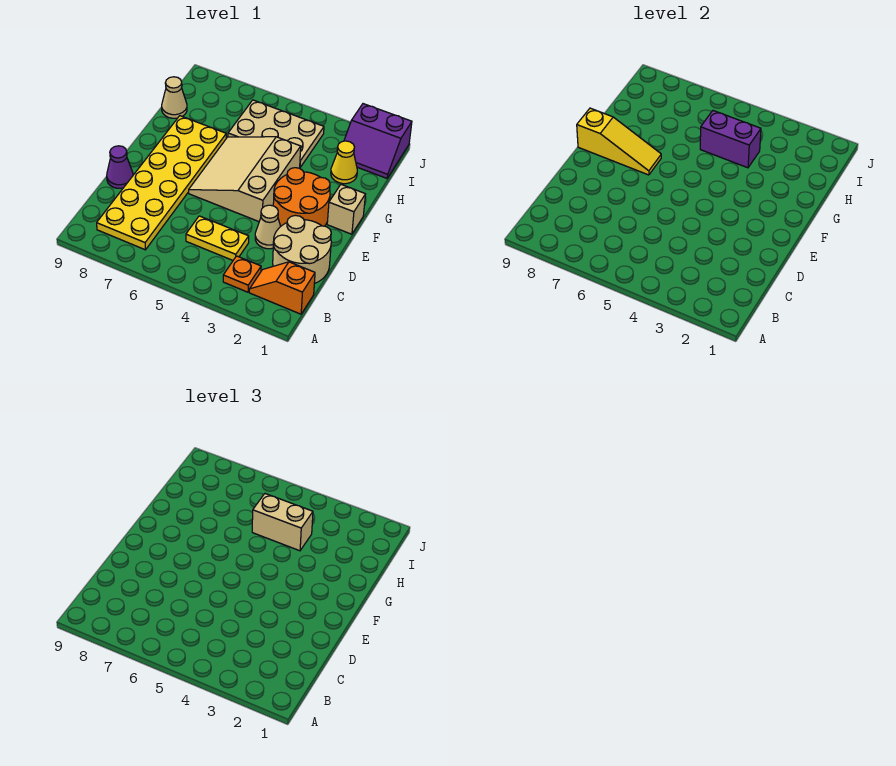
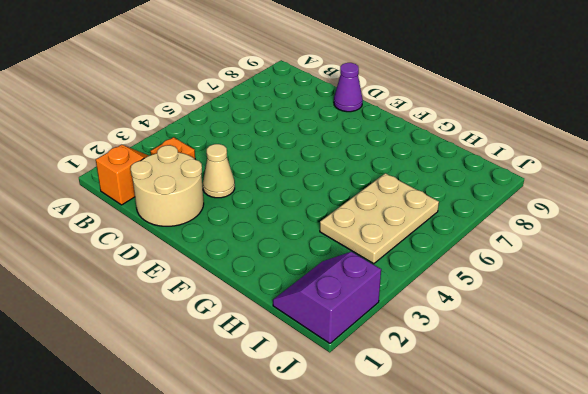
none -> yellow plate B7:G8 level 1
none -> yellow plate C4:C5 level 1
none -> orange round brick E2:F3 level 1

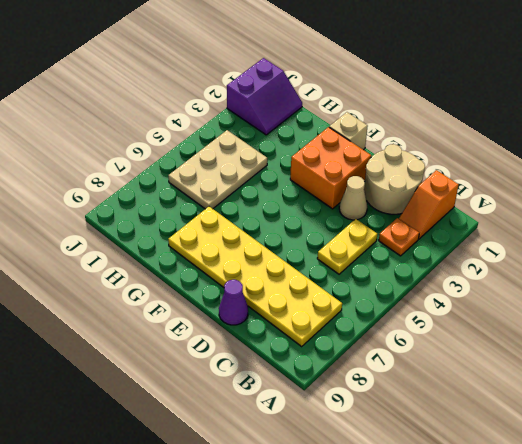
orange brick E2:F3 level 1 -> orange round brick E2:F3 level 1
none -> tan slope E4:G6 level 1 top 4
none -> yellow cone H2 level 1
none -> tan cone H9 level 1

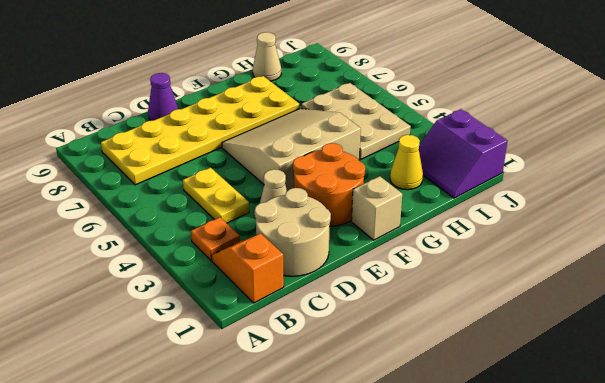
none -> yellow slope F7:F9 level 2 top 9
none -> purple brick H4:H5 level 2
none -> tan brick H4:H5 level 3

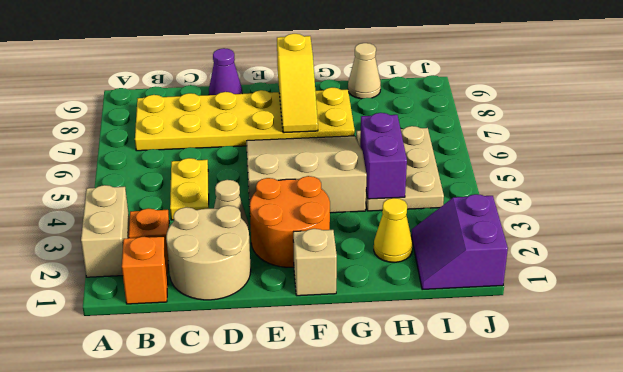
tan brick A2:A3 level 1 -> tan brick H4:H5 level 3

